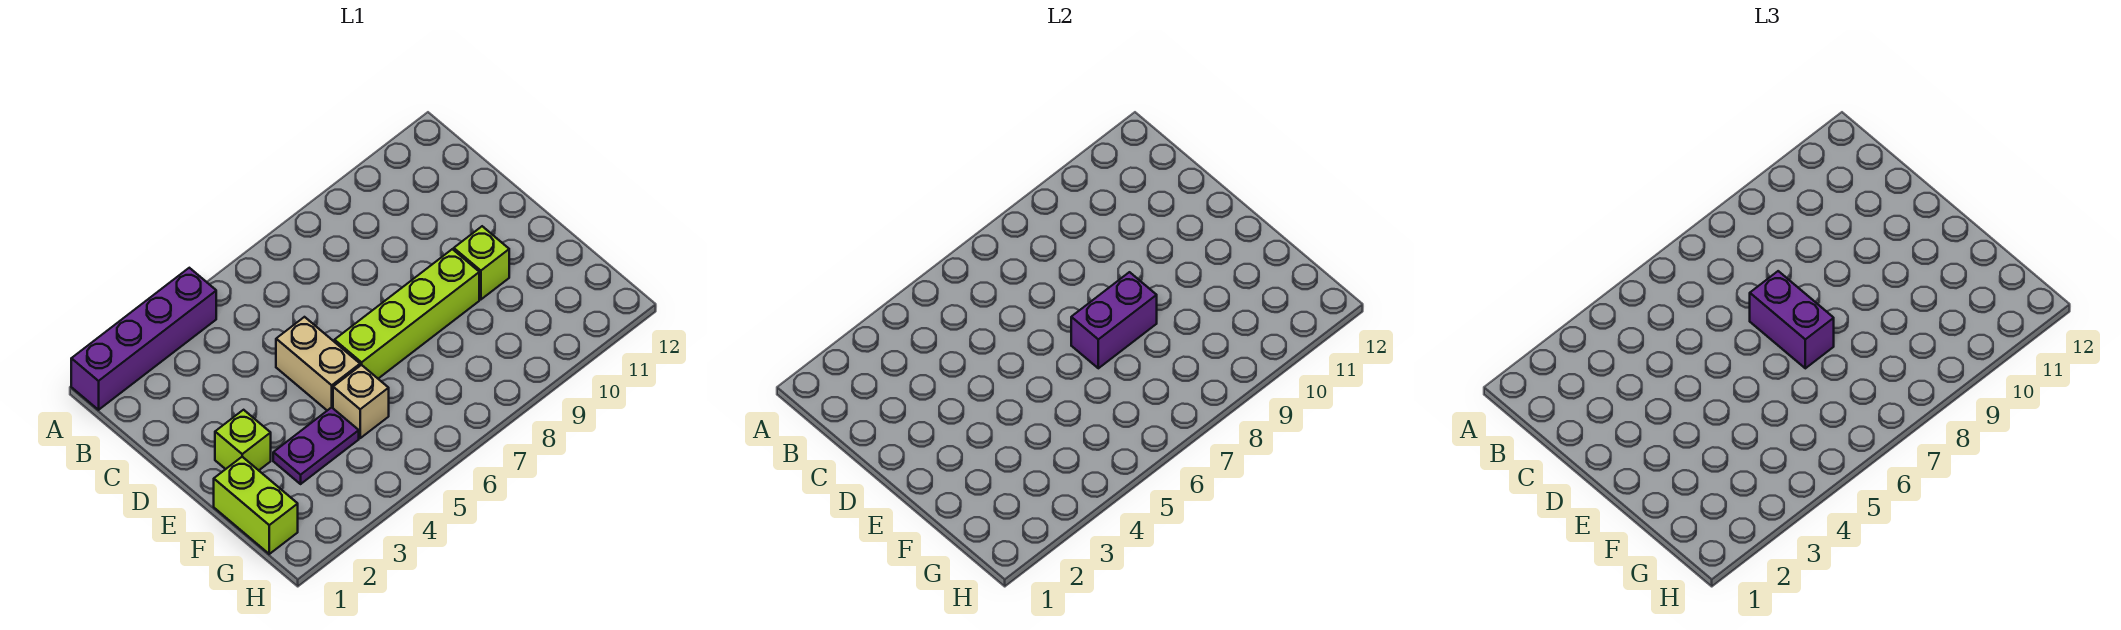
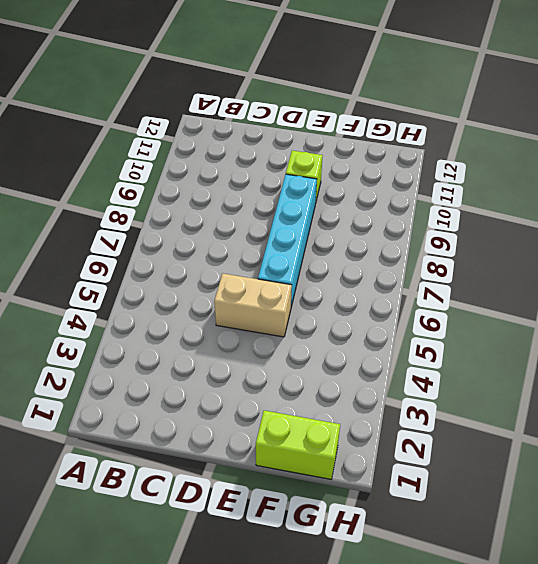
cyan brick E6:E9 level 1 -> lime brick E6:E9 level 1
none -> purple brick A1:A4 level 1
none -> lime brick E2 level 1

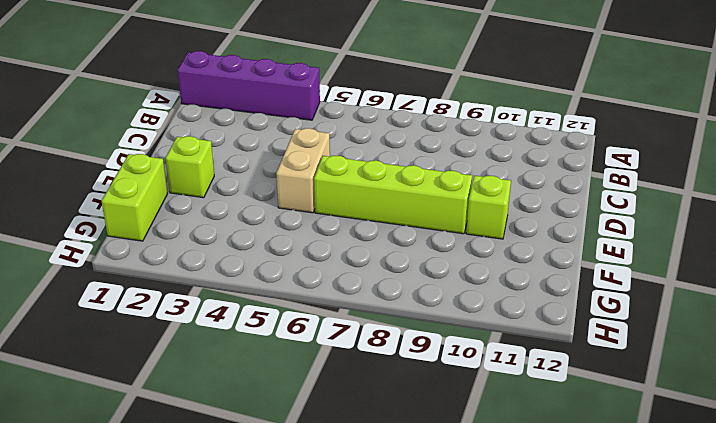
none -> purple plate F3:F4 level 1
none -> tan brick F5 level 1

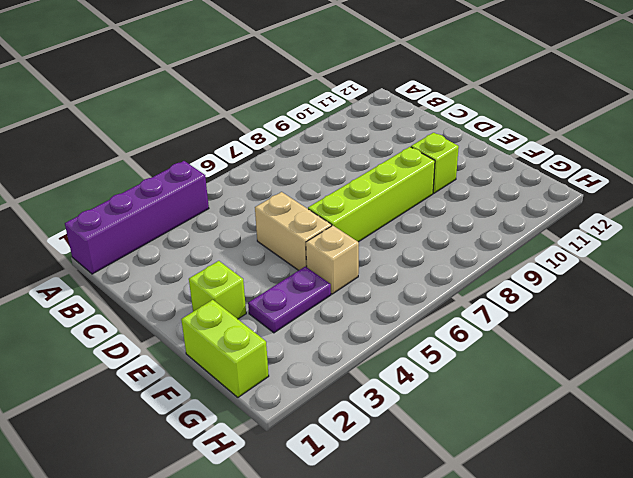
none -> purple brick E7:E8 level 2
none -> purple brick D7:E7 level 3

